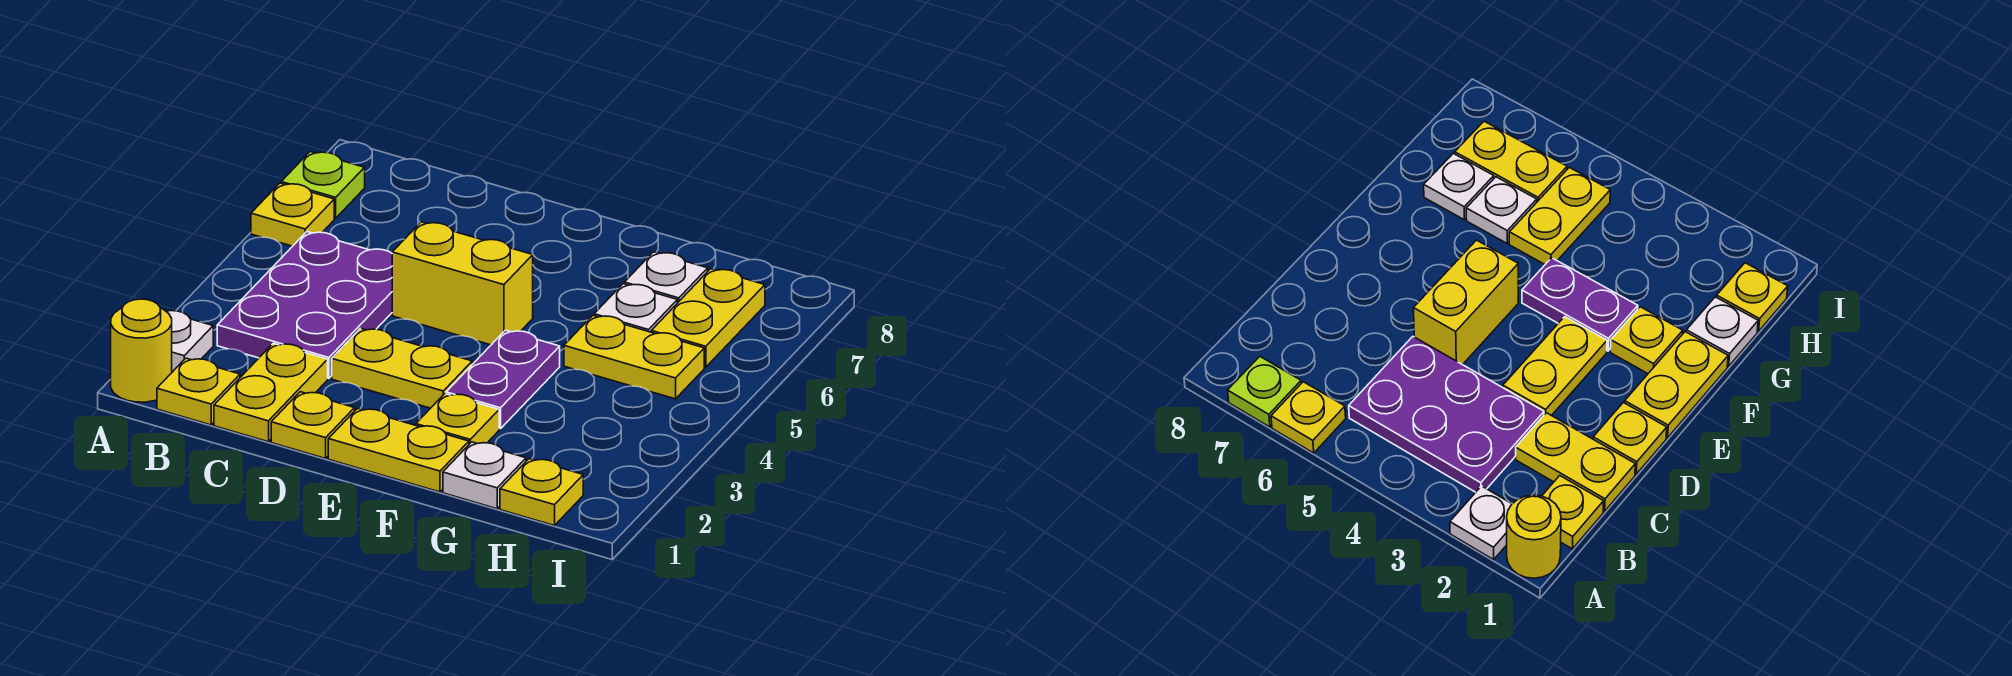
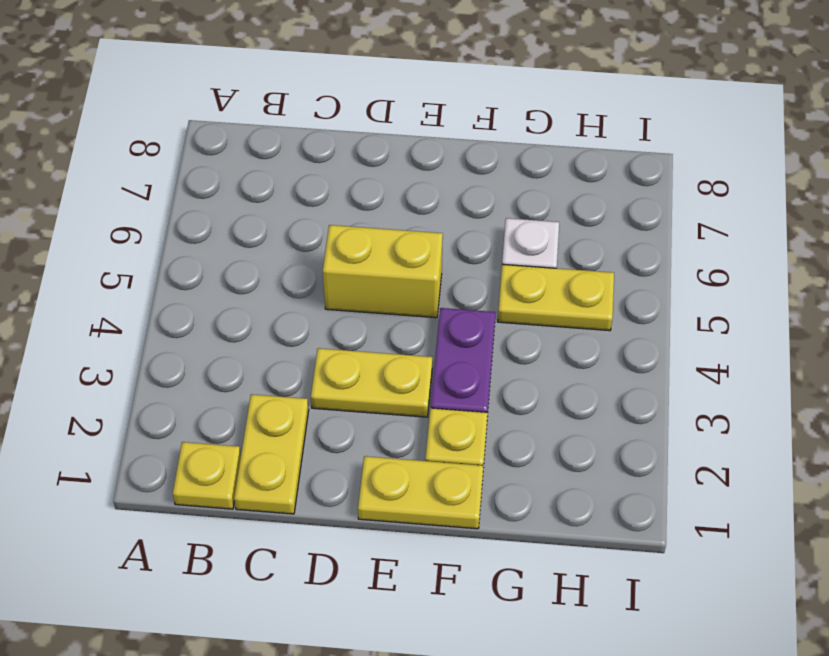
none -> yellow round brick A1 level 1
none -> white plate A2 level 1
none -> yellow plate A6 level 1

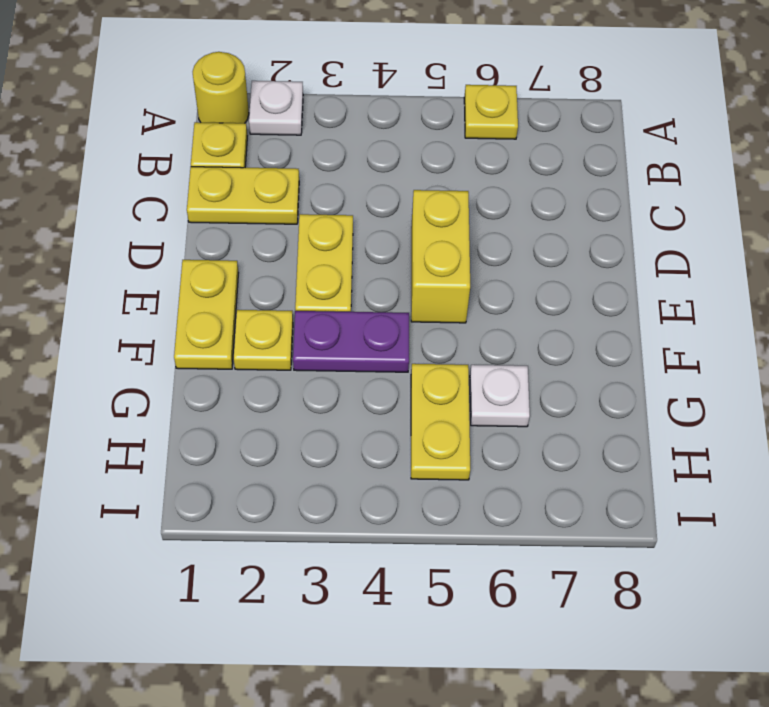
none -> lime plate A7 level 1
none -> purple plate B3:C5 level 1
none -> yellow plate D1 level 1

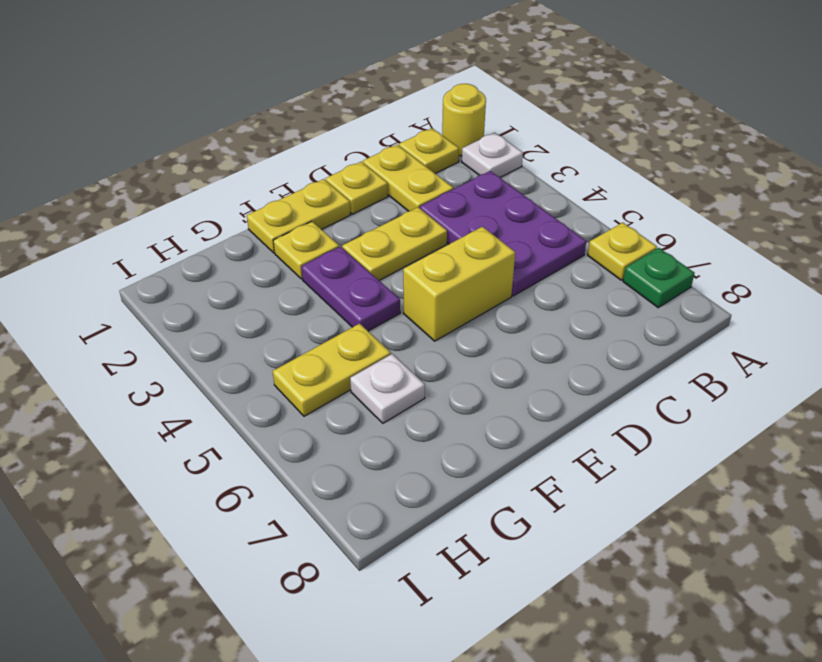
green plate A7 level 1 -> lime plate A7 level 1
none -> white plate G1 level 1
none -> white plate G7 level 1
none -> yellow plate H1 level 1

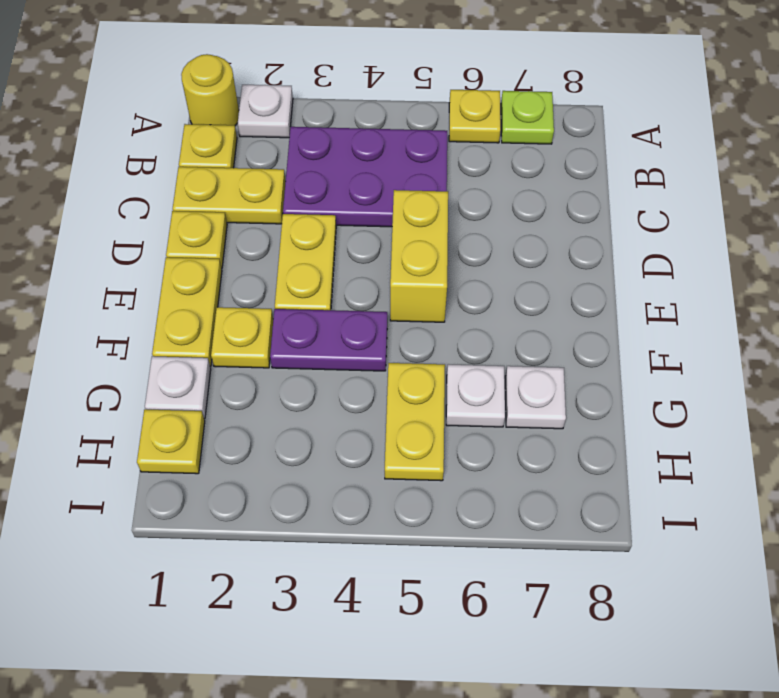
none -> yellow plate H6:H7 level 1

